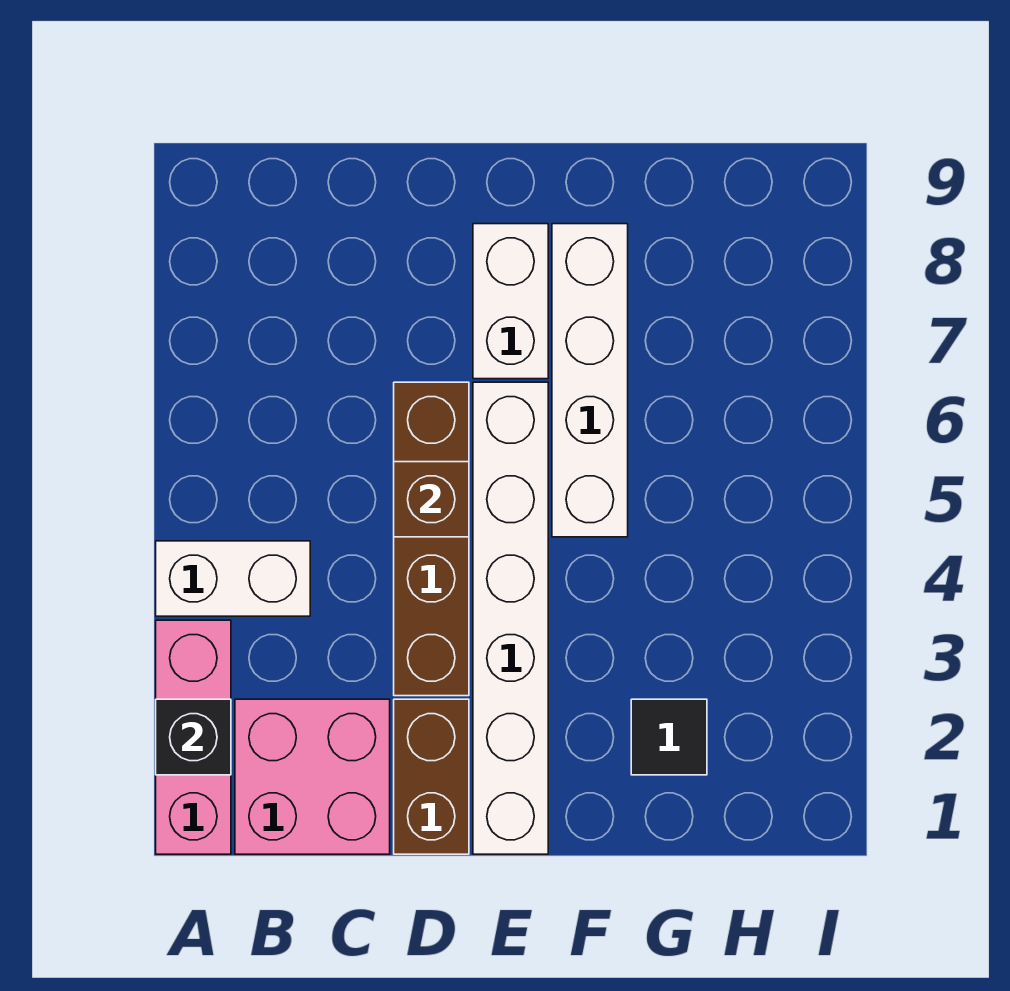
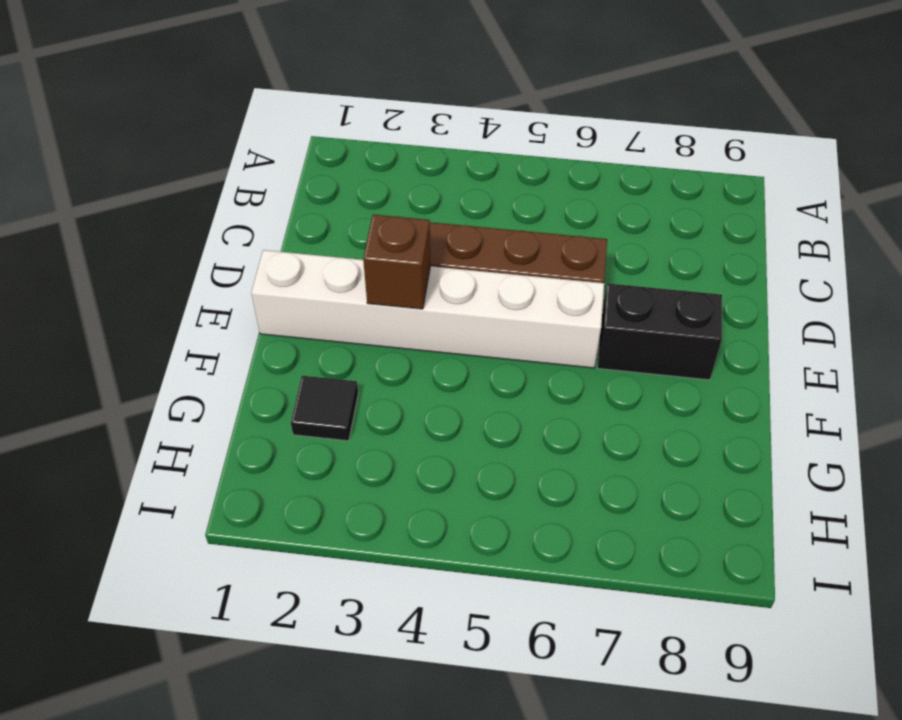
brown brick E3 level 2 -> brown brick D5 level 2
black brick E7:E8 level 1 -> white brick E7:E8 level 1
none -> pink brick A1:A3 level 1
none -> white brick A4:B4 level 1

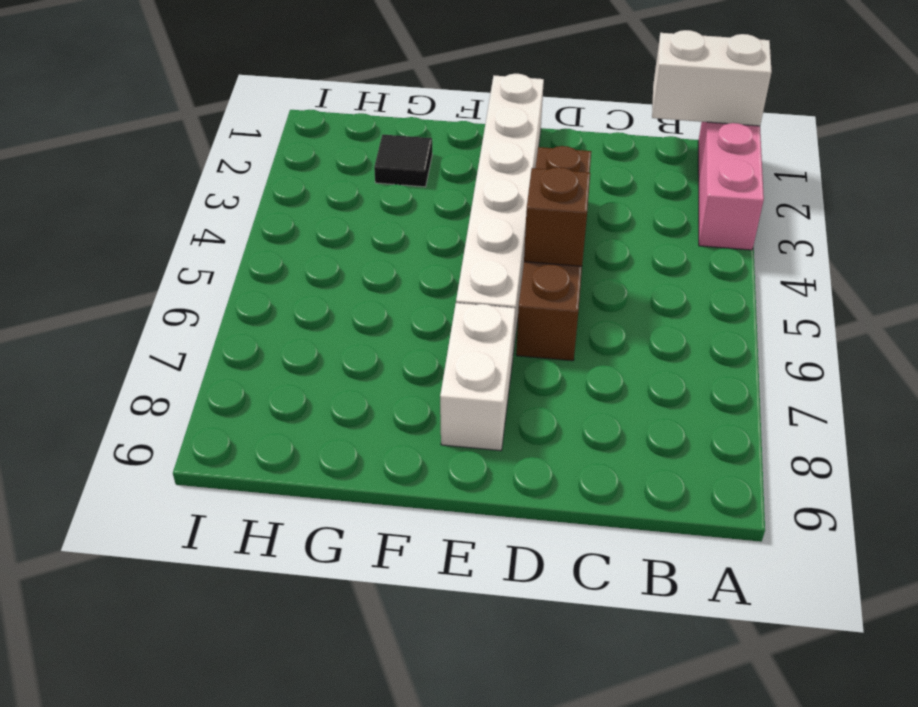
white brick A1:B1 level 2 -> white brick A4:B4 level 1
none -> pink brick B1:C2 level 1
none -> brown brick D1:D2 level 1

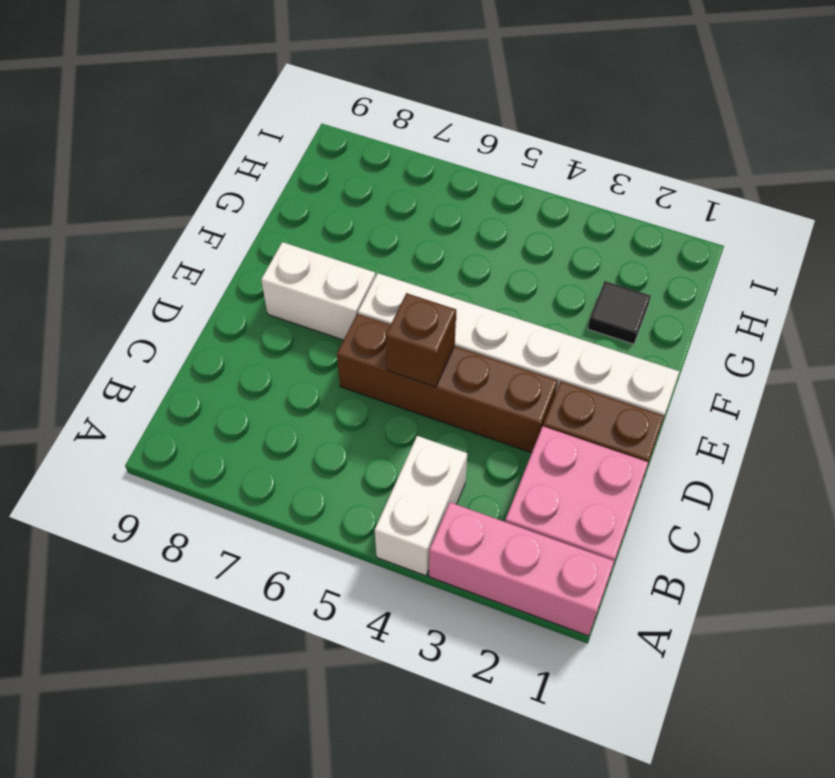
none -> white brick F5:F8 level 1
none -> black brick A2 level 2

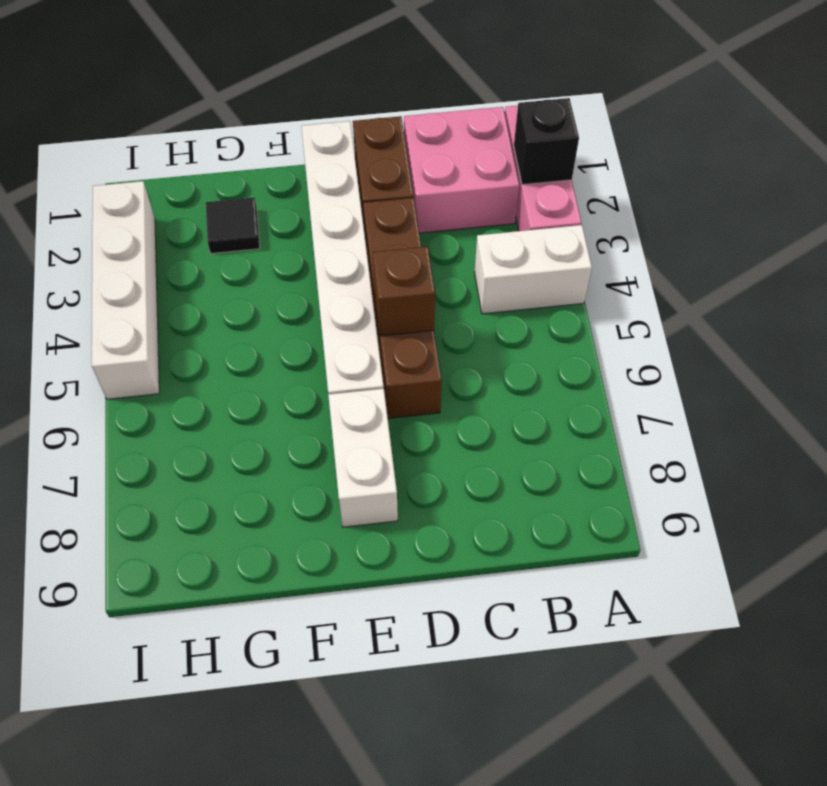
white brick I2:I5 level 1 -> white brick F5:F8 level 1

